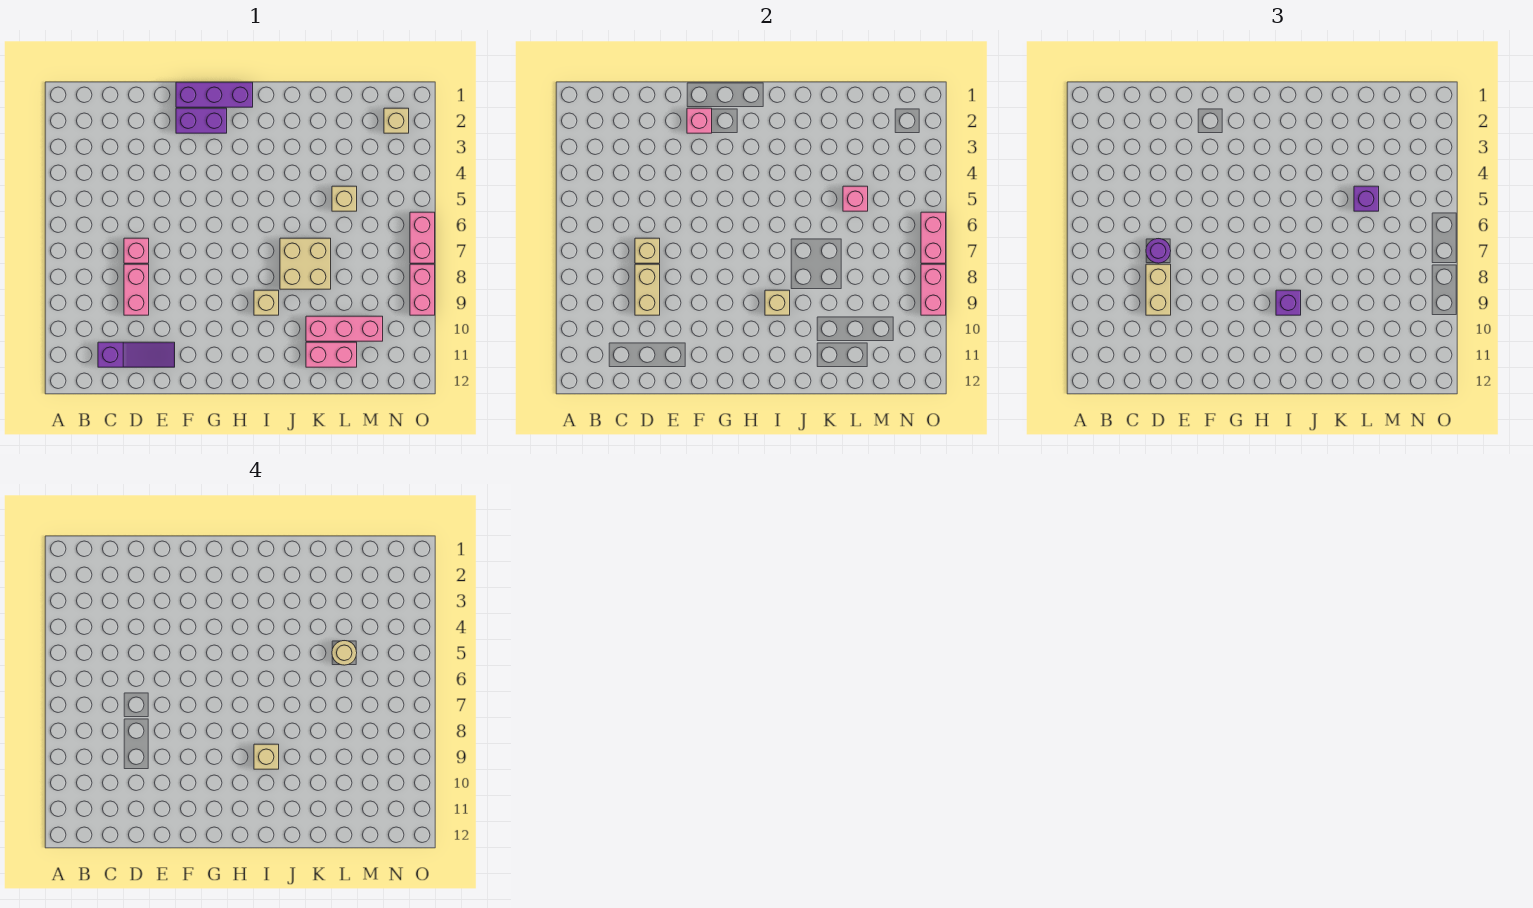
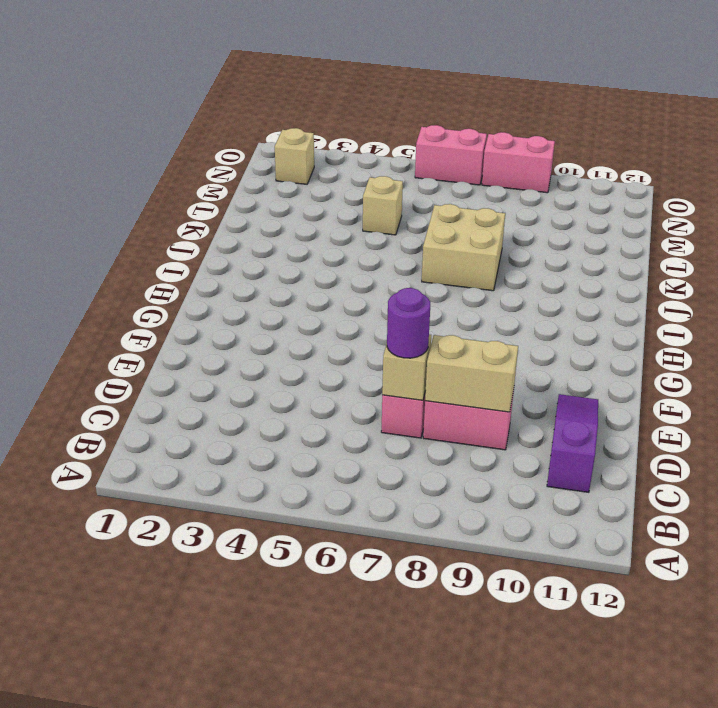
none -> purple brick F1:H1 level 1
none -> purple brick F2:G2 level 1
none -> tan brick I9 level 1

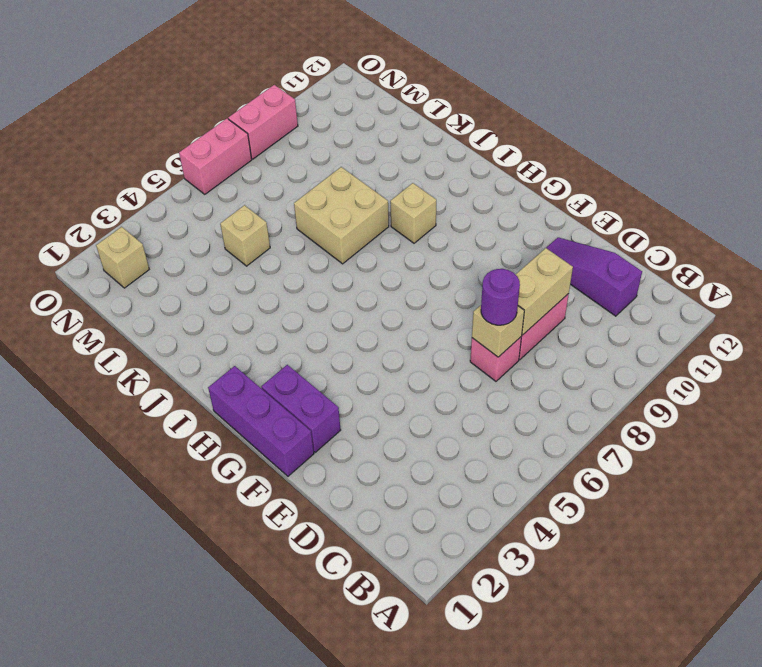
none -> pink brick K10:M10 level 1
none -> pink brick K11:L11 level 1
none -> pink brick F2 level 2

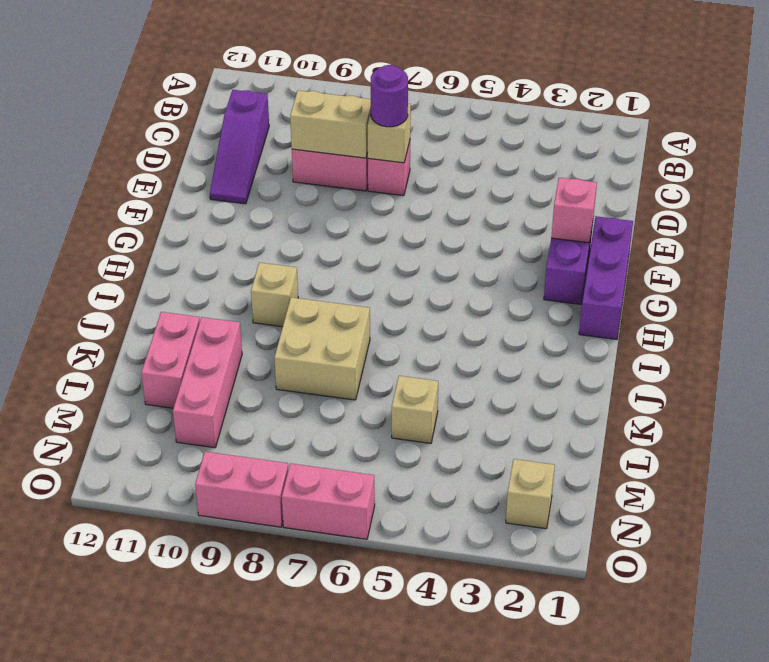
none -> tan brick I9 level 2
none -> pink brick L5 level 2
none -> pink brick O6:O7 level 2

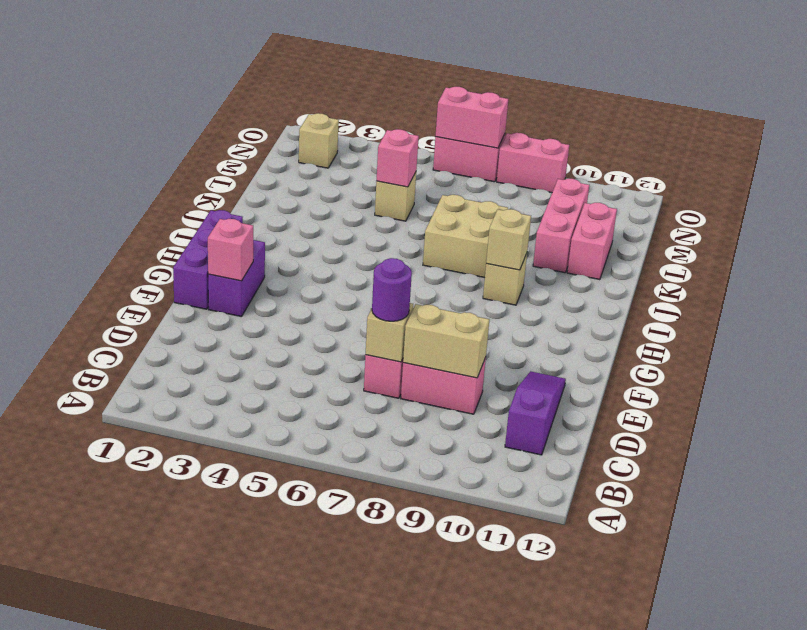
none -> pink brick O8:O9 level 2
none -> tan brick D8:D9 level 3
none -> purple brick I9 level 3

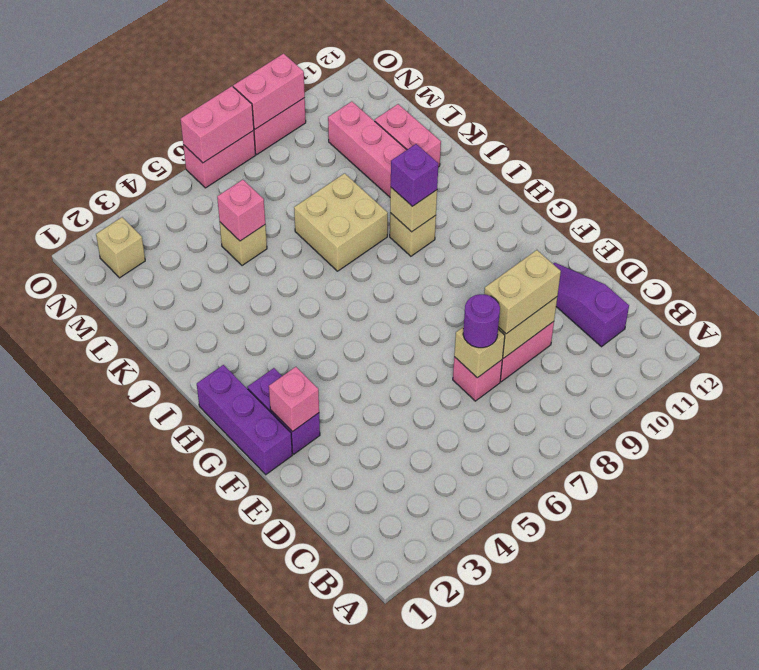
none -> purple brick L5 level 3
none -> tan brick I9 level 4
none -> tan round brick L5 level 4

